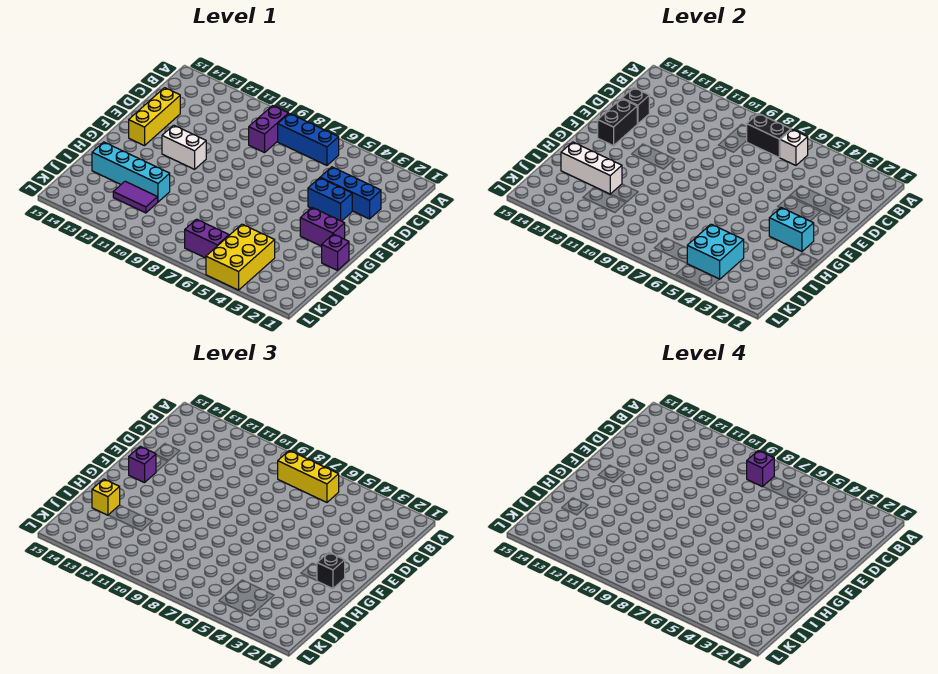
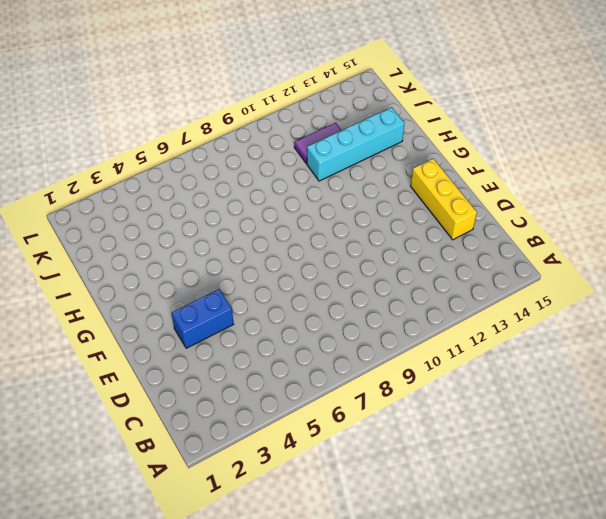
none -> blue brick B6:B8 level 1
none -> purple brick B9:C9 level 1
none -> blue brick D2:D4 level 1

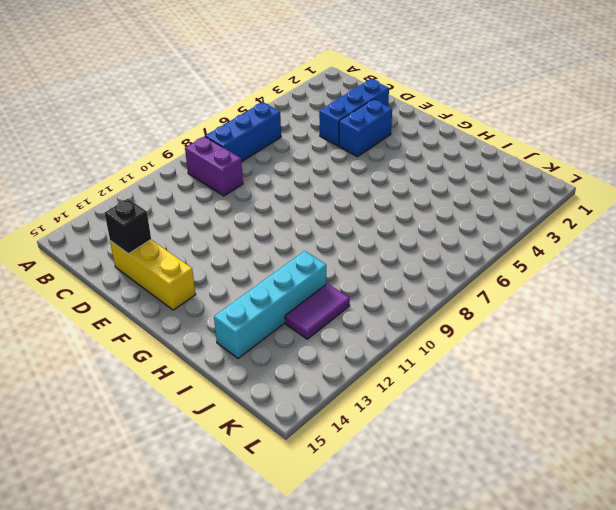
none -> white brick F11:F12 level 1
none -> purple brick G2:G3 level 1
none -> purple brick H1 level 1

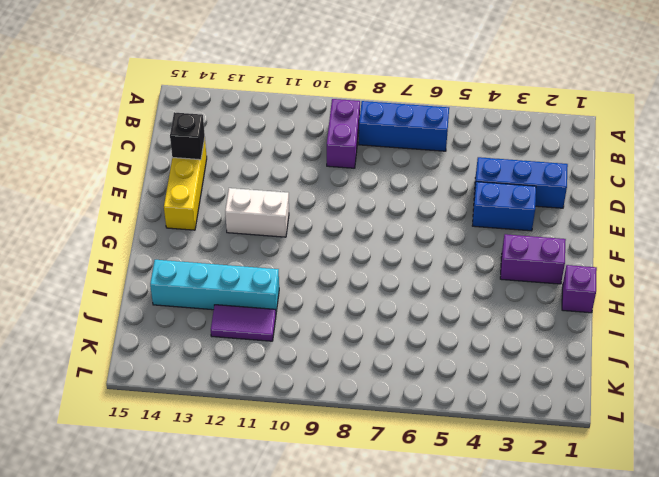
none -> yellow brick J4:L5 level 1
none -> purple brick K6:K7 level 1
none -> white brick B6 level 2

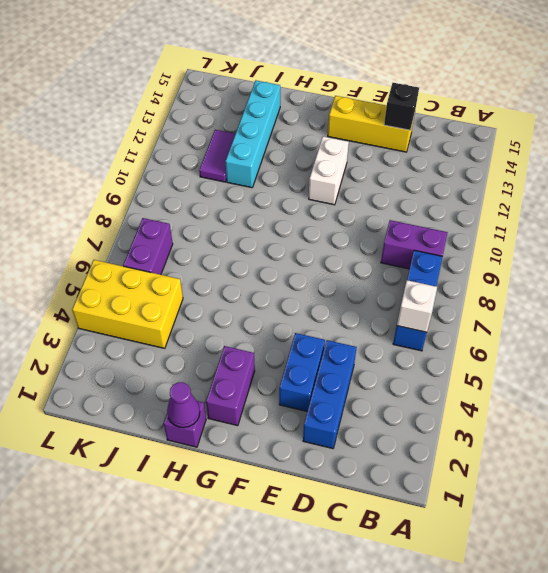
purple cone H1 level 2 -> none
none -> black brick B7:B8 level 2
none -> black brick E14:F14 level 2
none -> cyan brick G2:G3 level 2

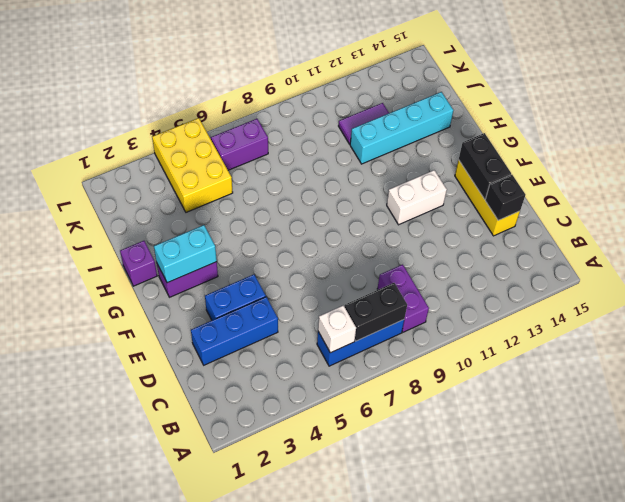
none -> white brick I12:I14 level 2
none -> cyan brick J4:K5 level 2
none -> yellow brick B6:B8 level 3

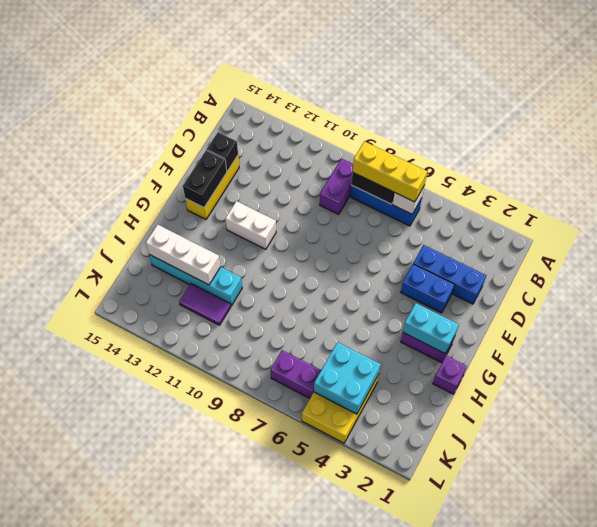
none -> purple brick F14 level 3
none -> black brick G2 level 3
none -> yellow brick I14 level 3

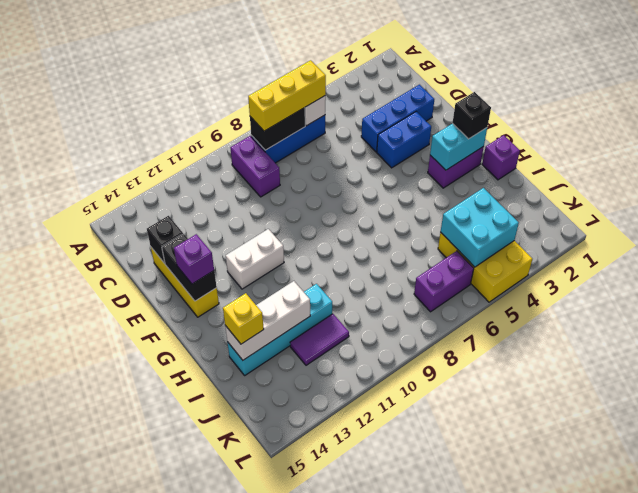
none -> purple brick B8 level 4

